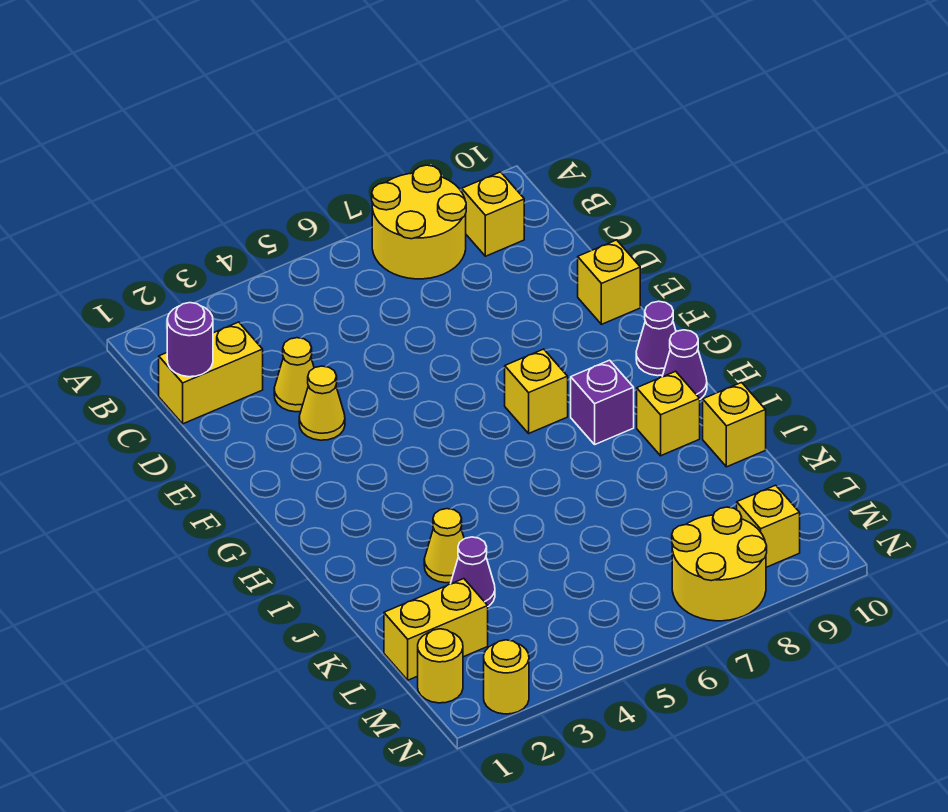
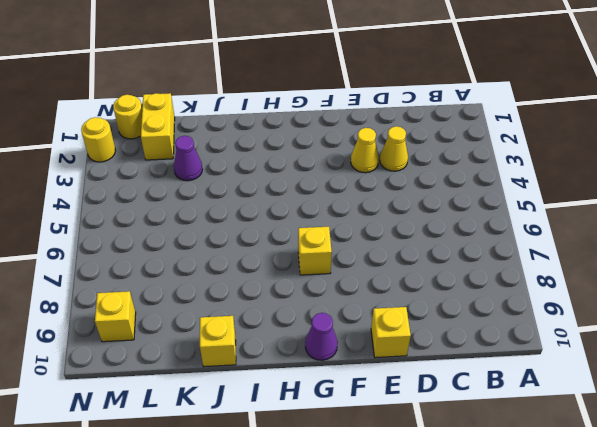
none -> yellow round brick A7:B8 level 1
none -> yellow brick B9 level 1
none -> yellow brick C1:C2 level 1

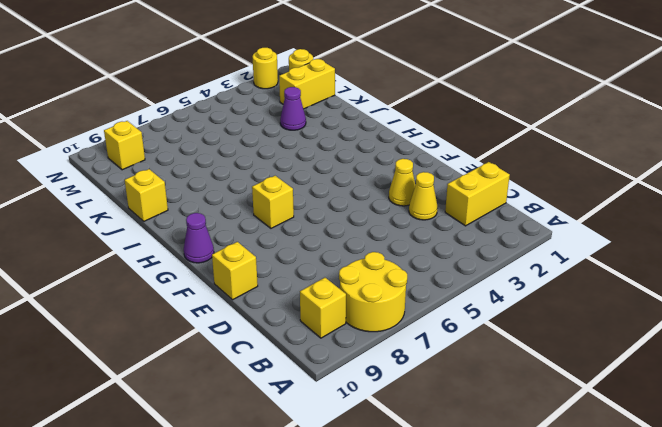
none -> purple brick H8 level 1
none -> purple cone H10 level 1
none -> yellow brick I9 level 1

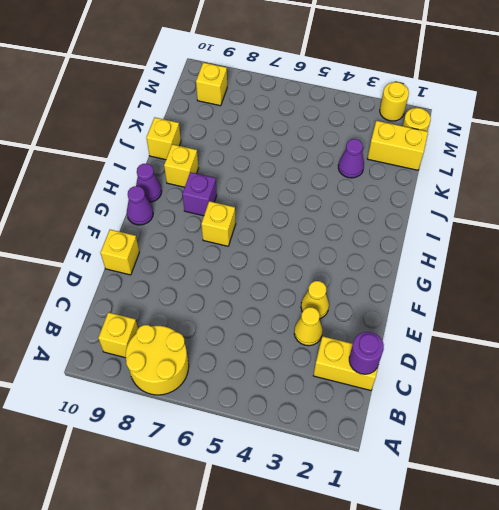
none -> yellow cone J3 level 1
none -> yellow round brick M7:N8 level 1

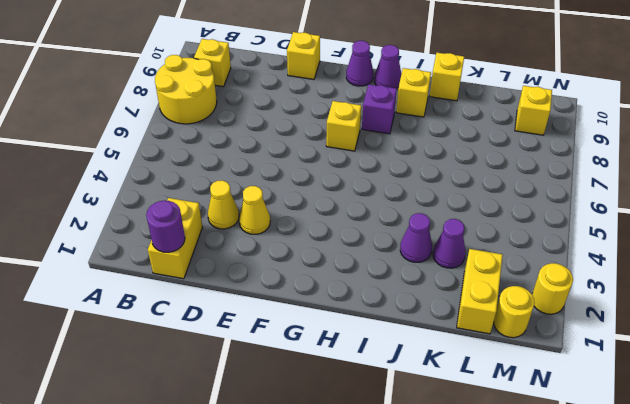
purple cone J3 level 1 -> yellow cone J3 level 1
none -> yellow round brick M7:N8 level 1

